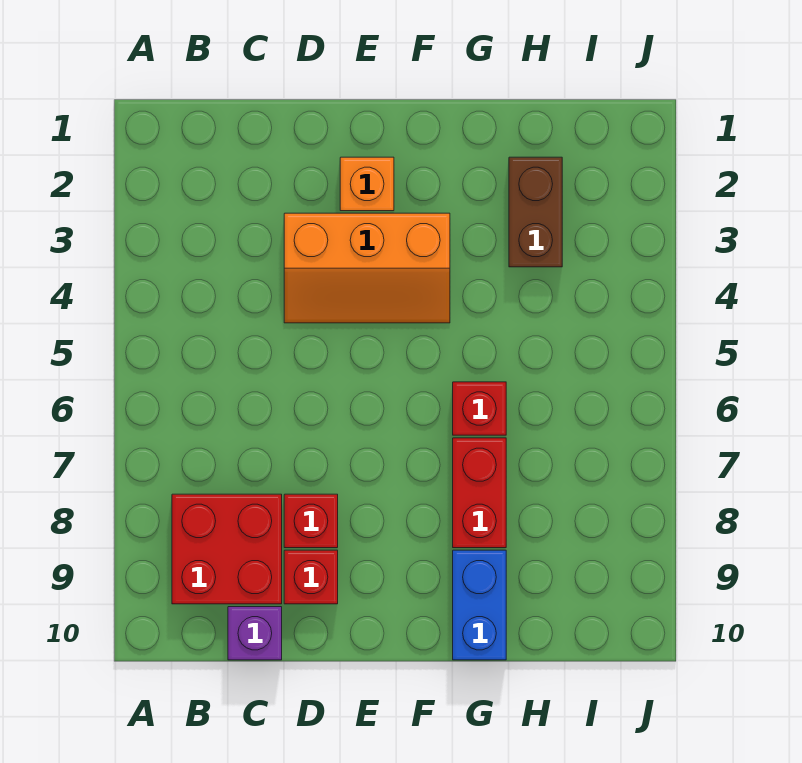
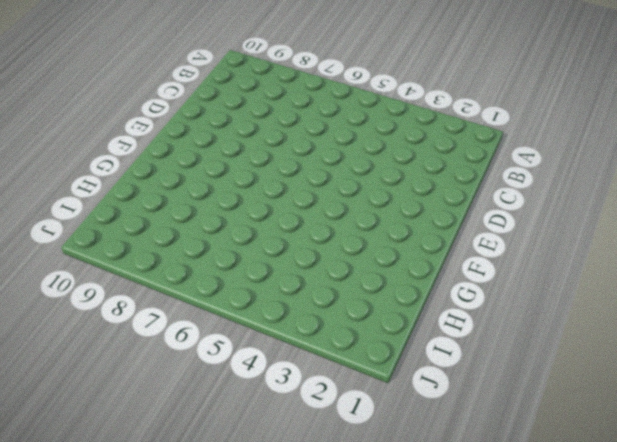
none -> red brick B8:C9 level 1
none -> purple brick C10 level 1

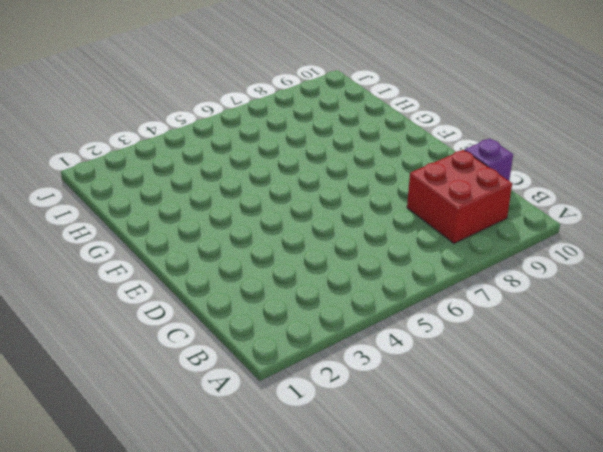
none -> orange slope D3:F4 level 1 top 3
none -> red brick D8 level 1

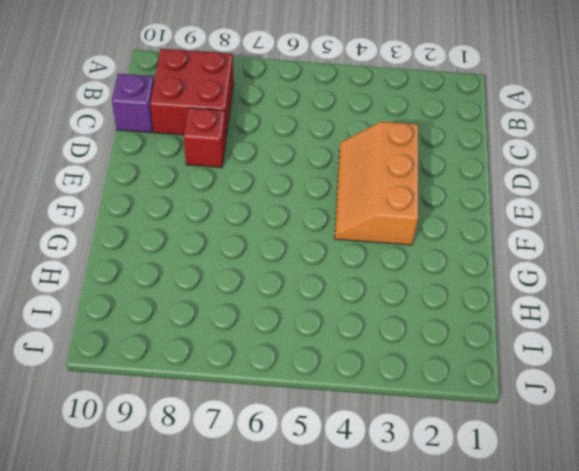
none -> red brick D9 level 1
none -> orange brick E2 level 1

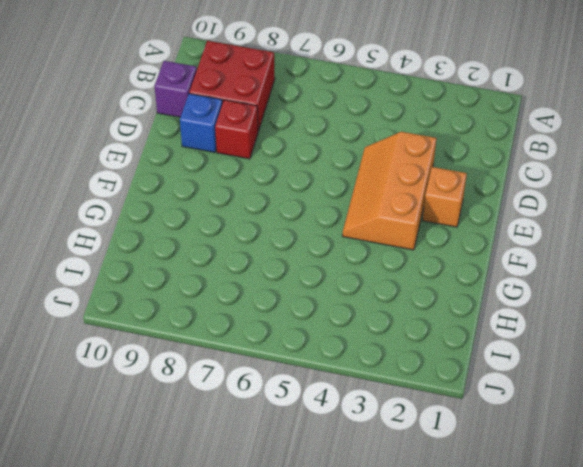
blue brick D9 level 1 -> red brick D9 level 1
none -> red brick G6 level 1
none -> red brick G7:G8 level 1

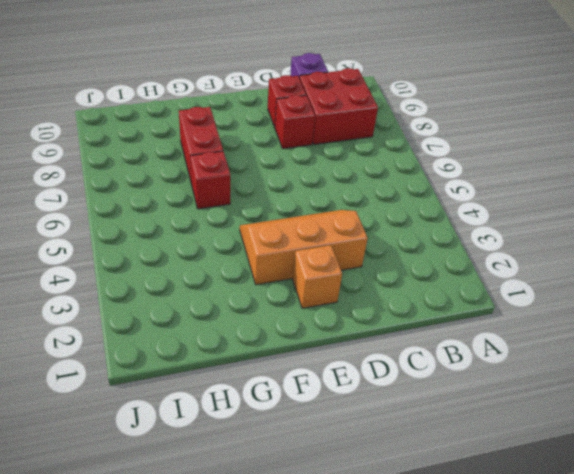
none -> blue brick G9:G10 level 1
none -> brown brick H2:H3 level 1

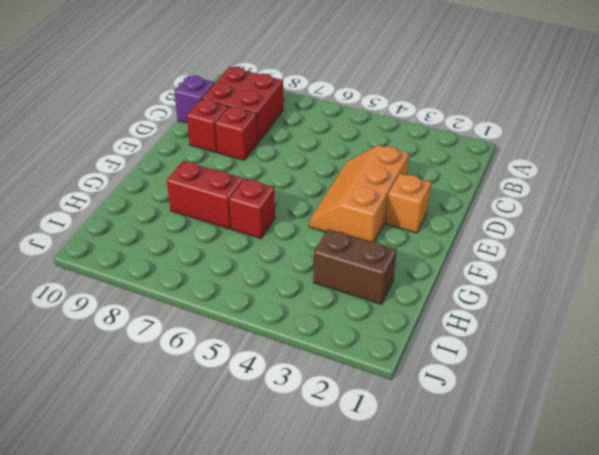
none -> blue brick G9:G10 level 1

